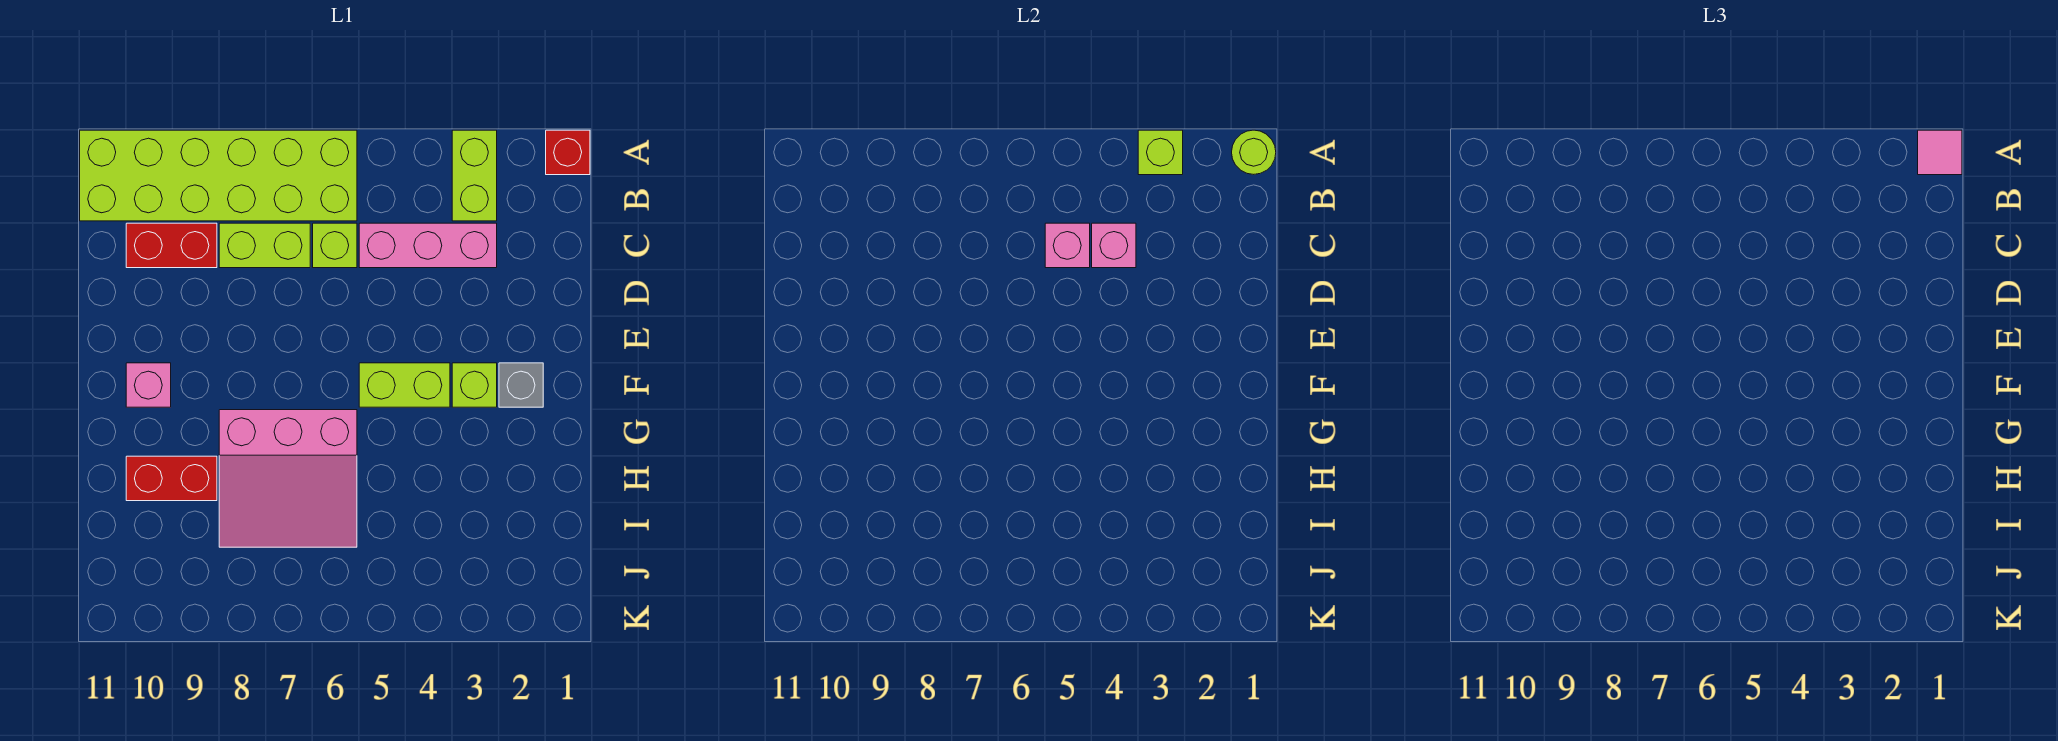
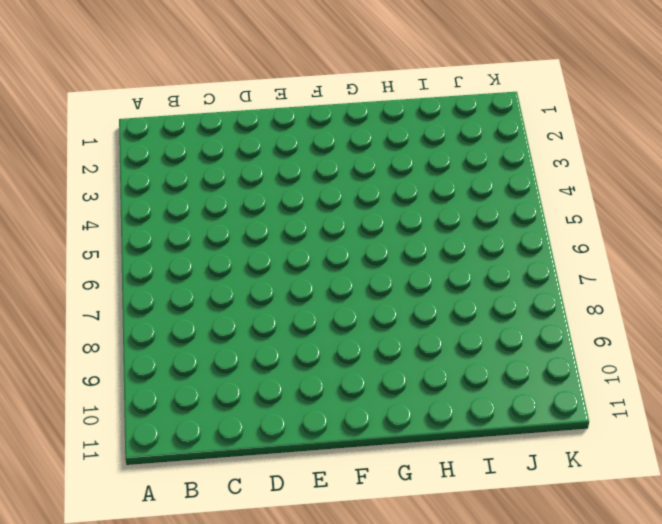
none -> red brick A1 level 1
none -> lime brick A3:B3 level 1
none -> lime brick A6:B11 level 1

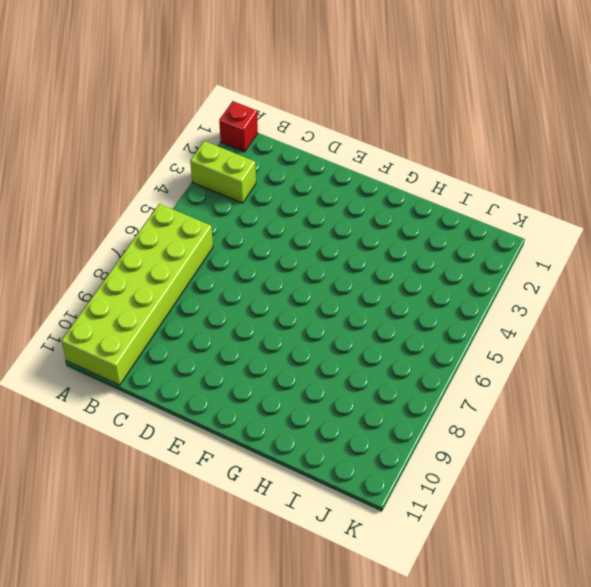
none -> pink brick C3:C5 level 1
none -> lime brick C6 level 1
none -> lime brick C7:C8 level 1

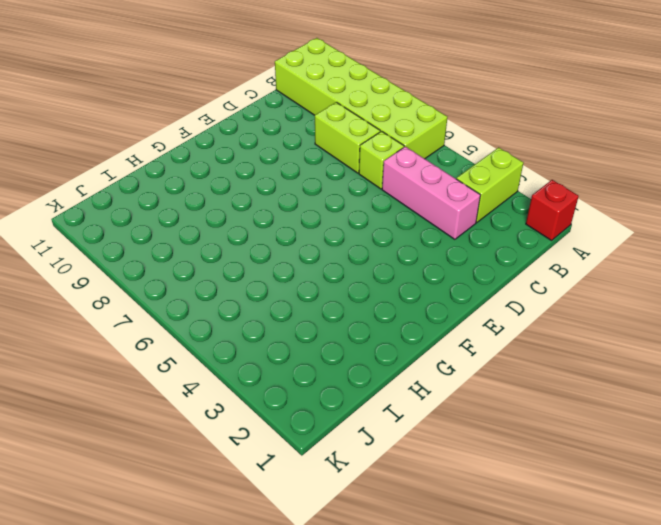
none -> red brick C9:C10 level 1
none -> grey brick F2 level 1
none -> lime brick F3 level 1

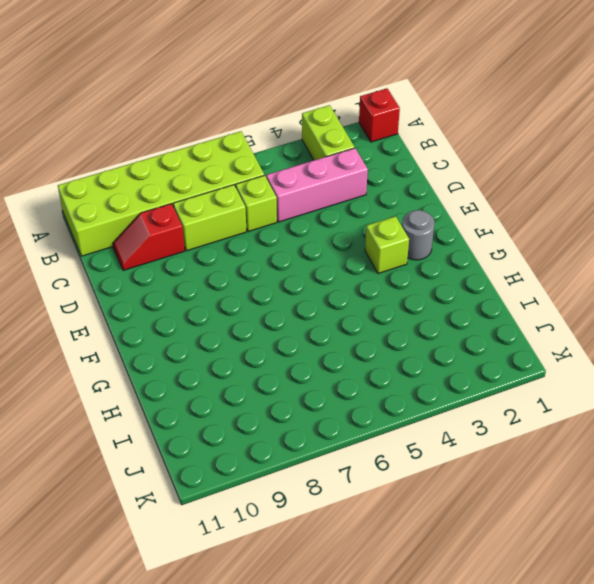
red slope C9:C10 level 1 top 9 -> red brick C9:C10 level 1
grey round brick F2 level 1 -> grey brick F2 level 1
none -> lime brick F4:F5 level 1
none -> pink brick F10 level 1
none -> pink slope G6:I8 level 1 top G

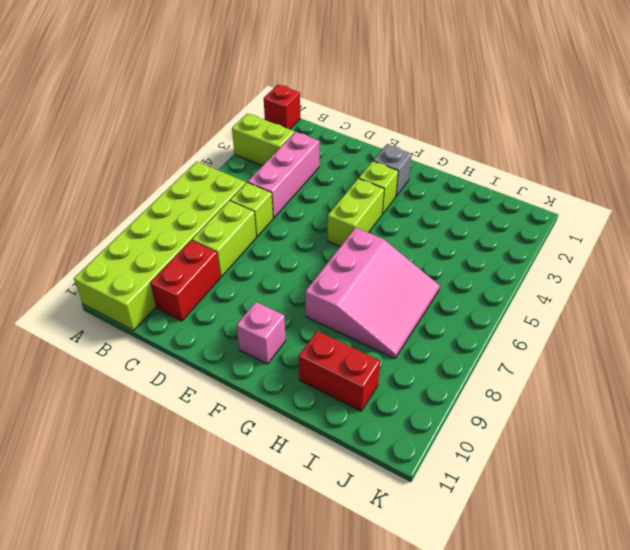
red brick H10:I10 level 1 -> red brick H9:H10 level 1
none -> lime round brick A1 level 2
none -> lime brick A3 level 2
none -> pink brick C4 level 2

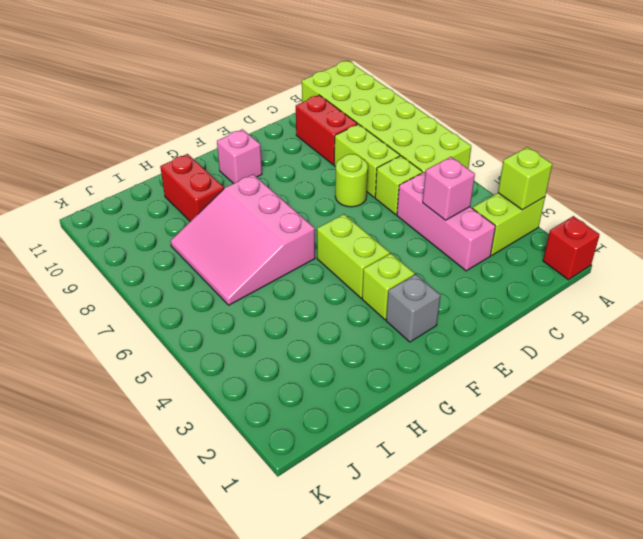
lime round brick D7 level 1 -> lime round brick A1 level 2
none -> pink brick C5 level 2
none -> pink tile A1 level 3

